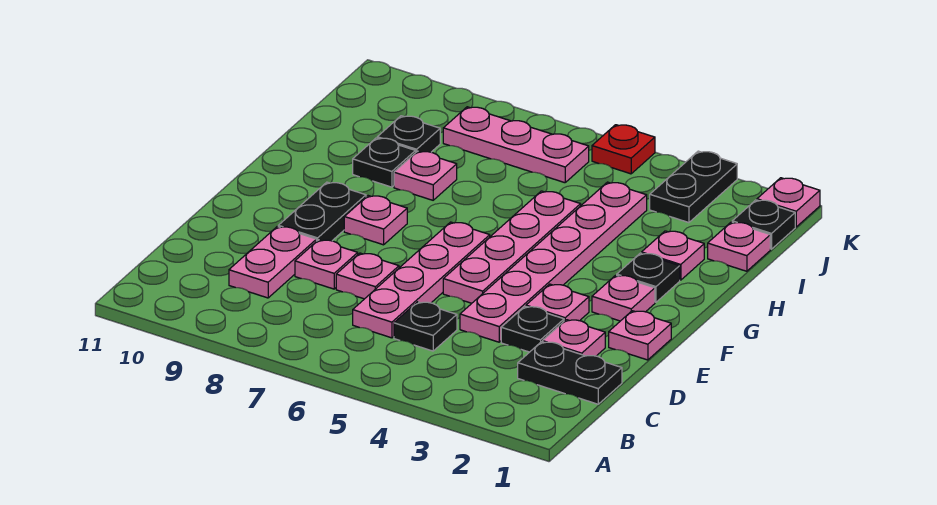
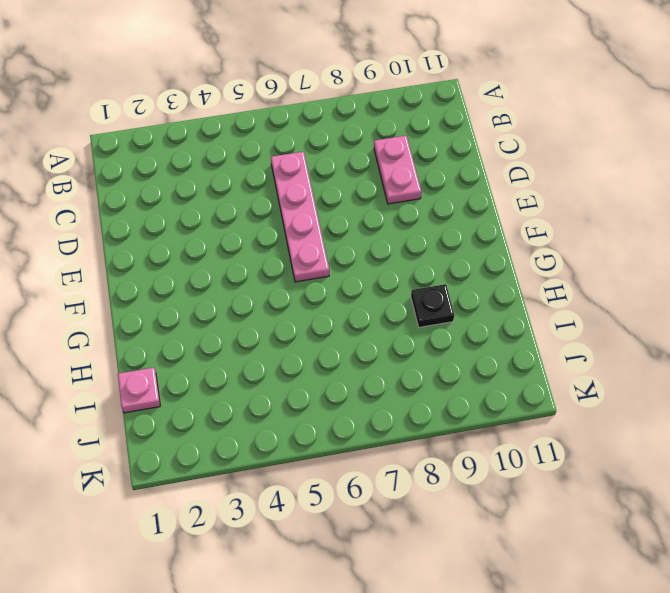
none -> black plate C1:C2 level 1
none -> black plate C5 level 1
none -> pink plate D2 level 1

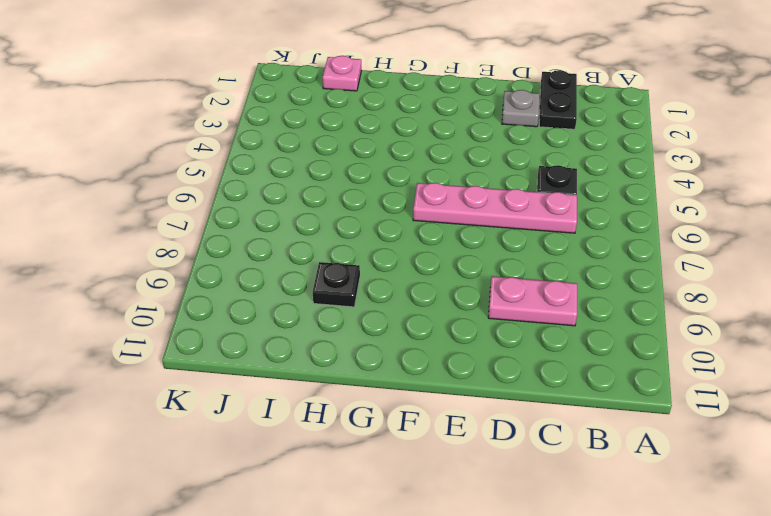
grey plate D2 level 1 -> pink plate D2 level 1
none -> black plate D3 level 1
none -> pink plate D4:I4 level 1
none -> pink plate D7 level 1

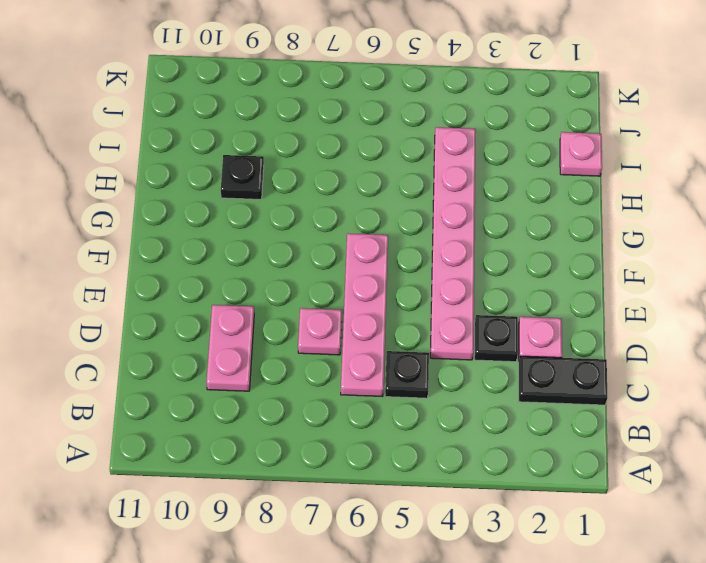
none -> pink plate D8 level 1
none -> pink plate E1 level 1
none -> pink plate E3 level 1

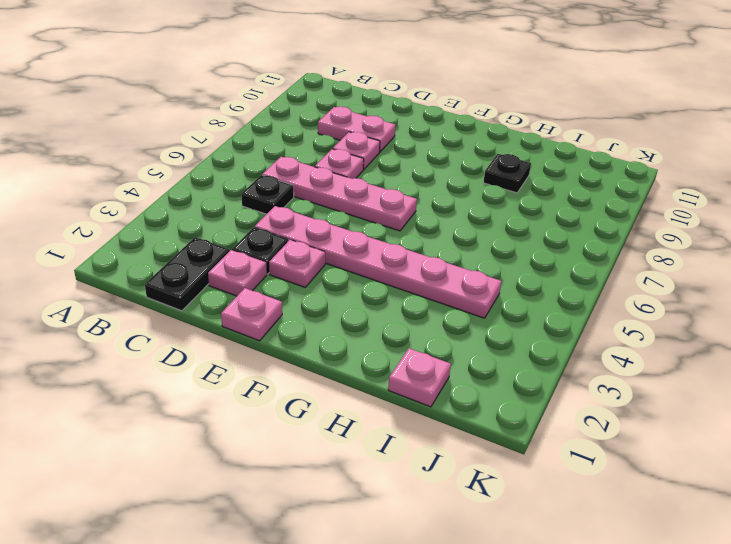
none -> pink plate E5:H5 level 1
none -> black plate E9:F9 level 1
none -> pink plate F2 level 1

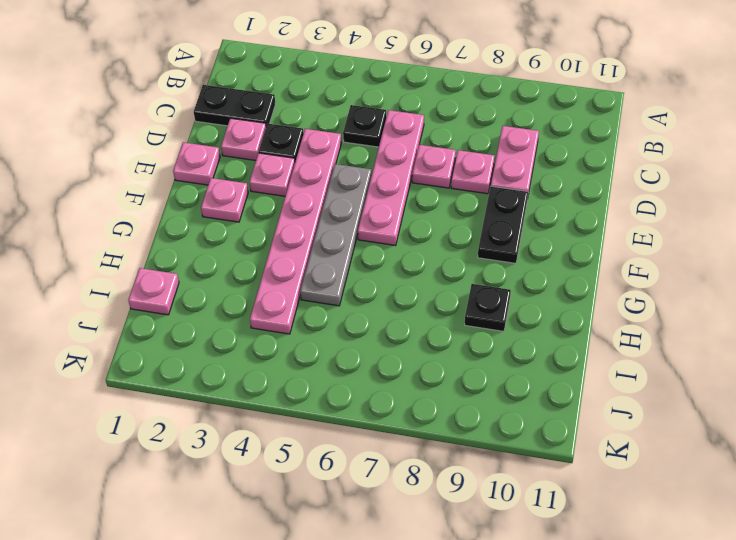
grey plate E5:H5 level 1 -> pink plate E5:H5 level 1
none -> pink plate F8 level 1
none -> black plate G2 level 1
none -> pink plate H2 level 1

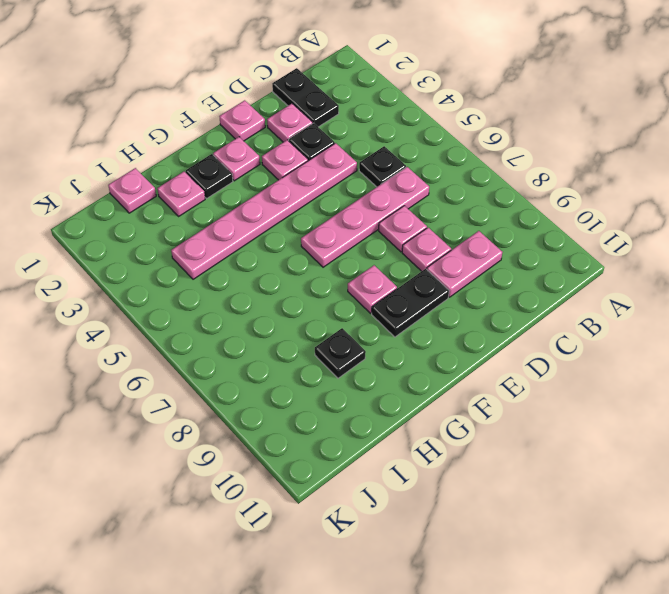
none -> pink plate E5:H5 level 1
none -> pink plate H8 level 1
none -> black plate I9 level 1

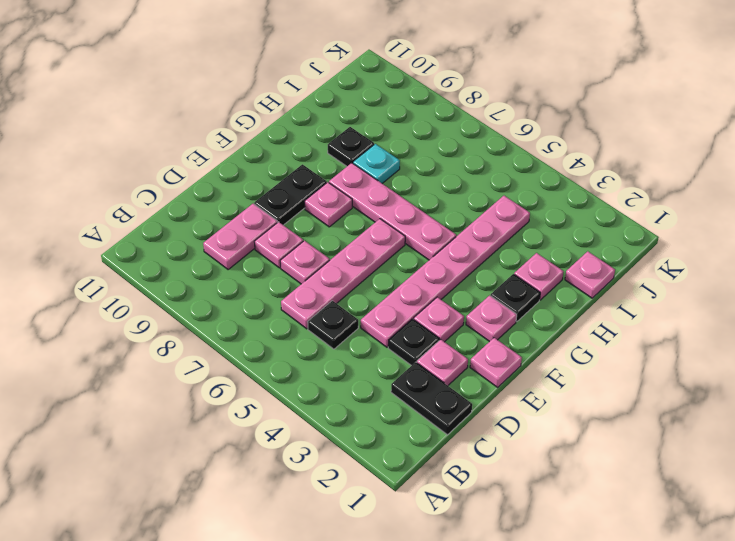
pink plate G5:G8 level 1 -> pink plate E5:H5 level 1
cyan plate H8 level 1 -> pink plate H8 level 1
none -> black plate I9 level 1
none -> black plate J1 level 1
none -> black plate J3:K3 level 1

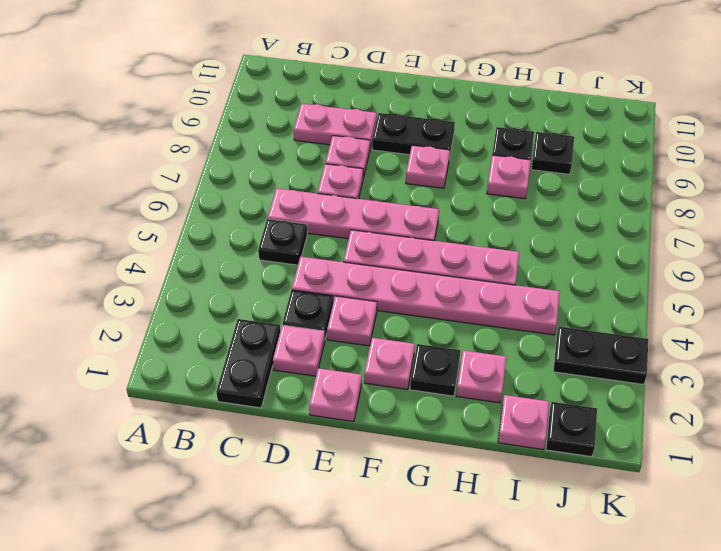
none -> pink plate J6:J8 level 1
none -> pink plate K1 level 1
none -> red plate K5 level 1

